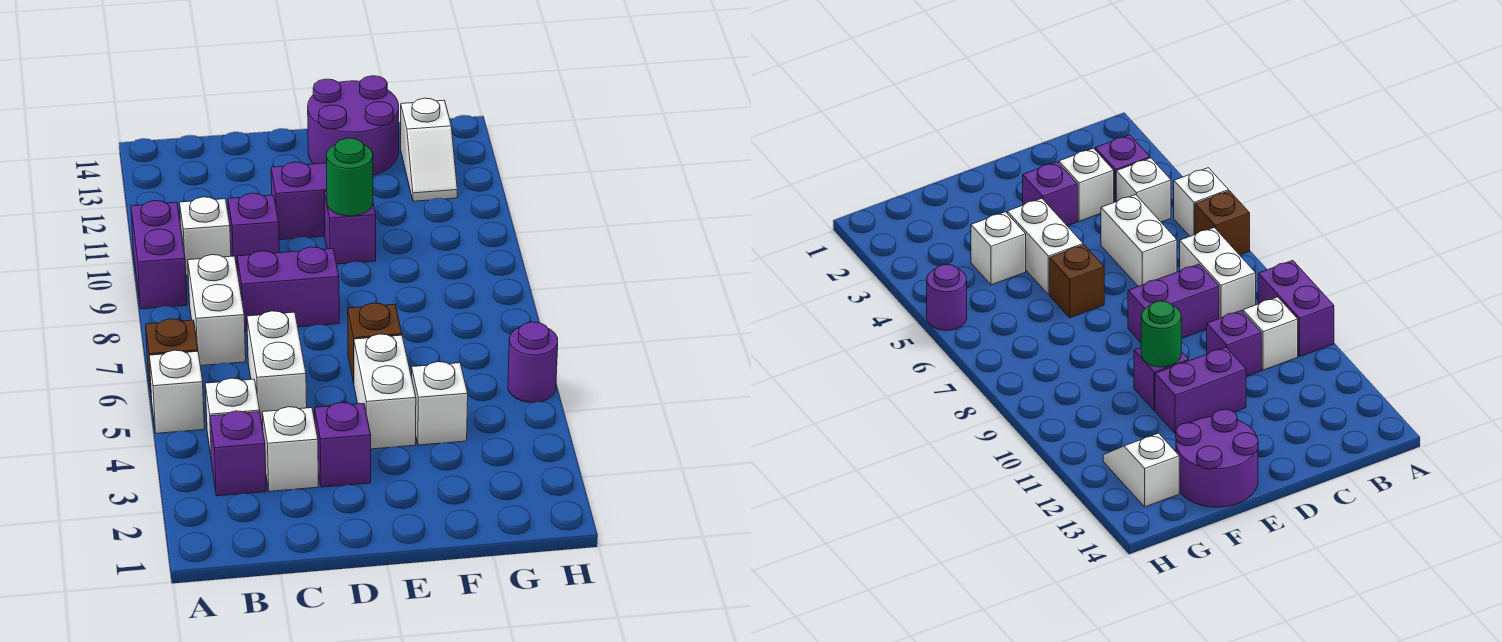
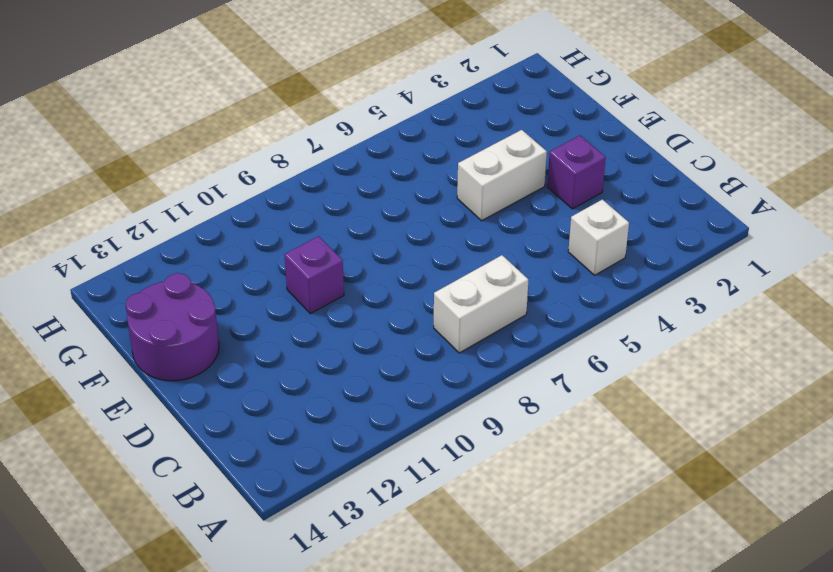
none -> white brick A5 level 1
none -> brown brick A6 level 1
none -> purple brick A9:A10 level 1

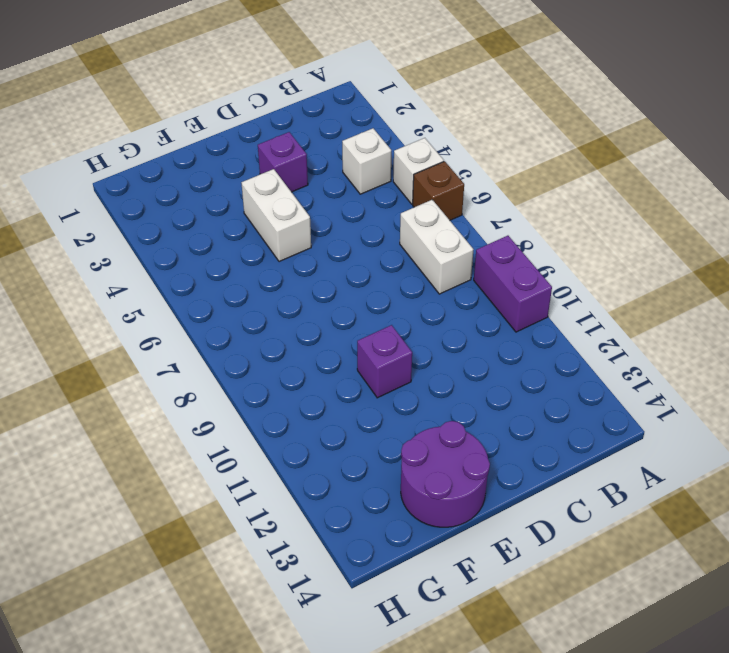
none -> purple brick B3 level 1
none -> white brick B10 level 1
none -> white brick C3 level 1

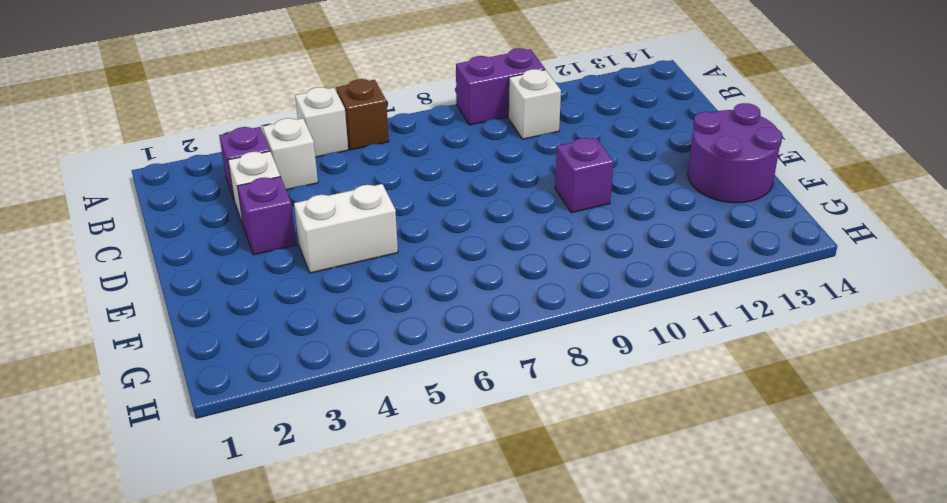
none -> white brick B7:B8 level 1
none -> white brick C5:C6 level 1
none -> purple brick C8:D8 level 1

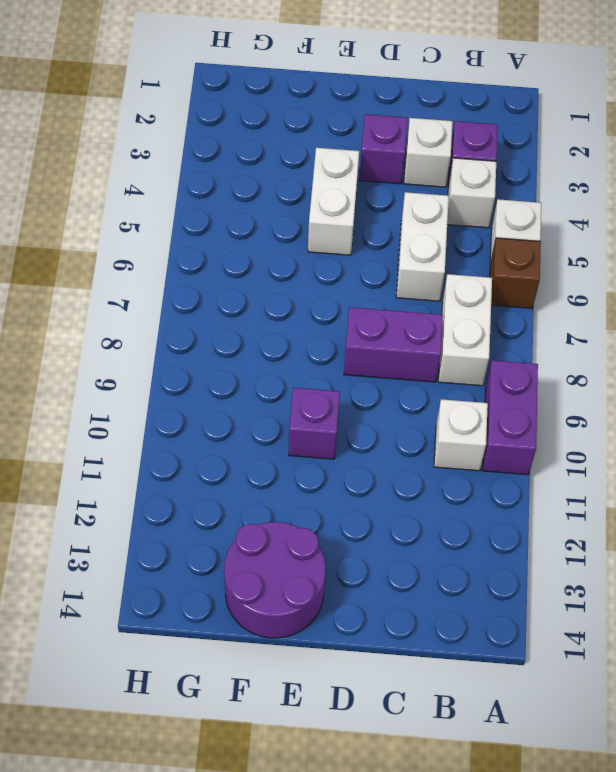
none -> purple brick C10 level 1
none -> purple brick D11:E11 level 1
none -> brown brick E6 level 1

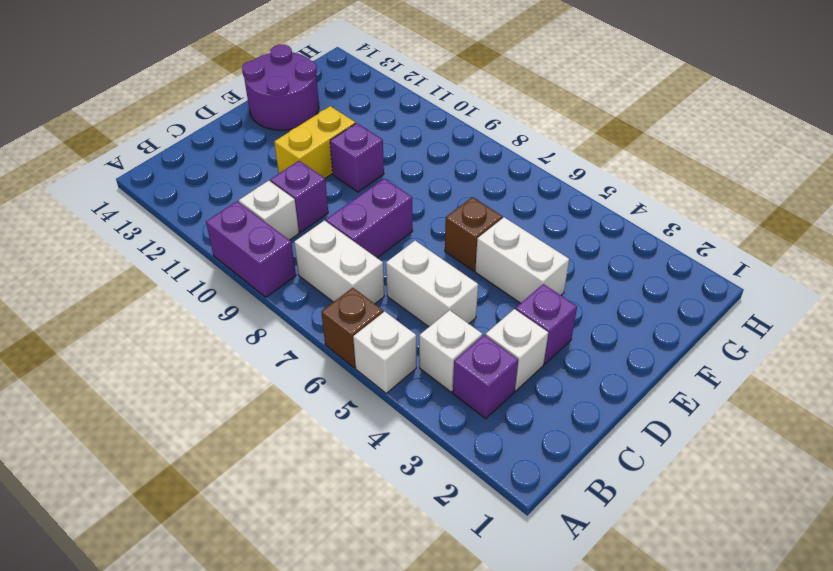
yellow brick D11:E11 level 1 -> purple brick D11:E11 level 1
none -> white brick F4 level 1
none -> white slope G12:G13 level 1 top 13
none -> purple round brick H5 level 1

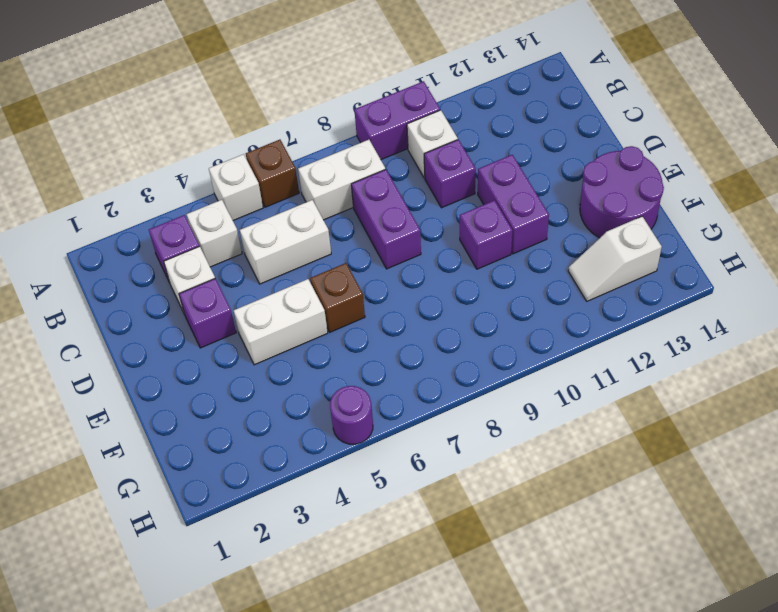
none -> white brick F4 level 1
none -> green round brick E10 level 2

